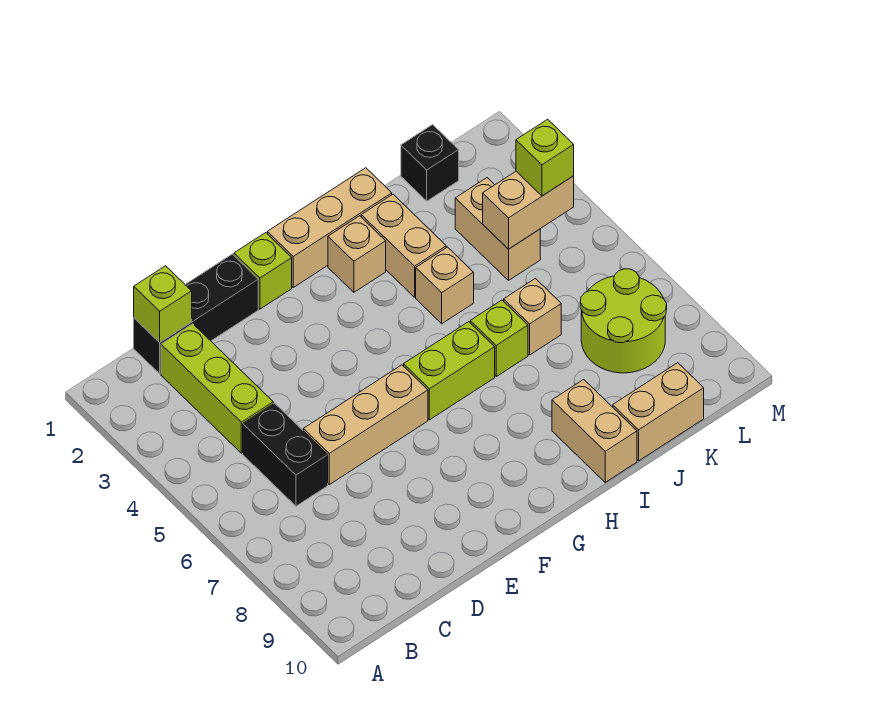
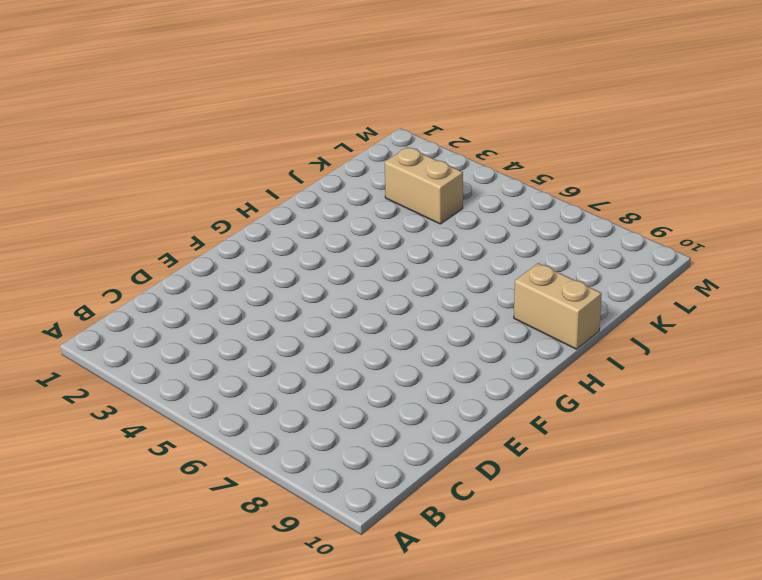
none -> black brick C1:E1 level 1
none -> lime brick C2:C4 level 1
none -> black brick C5:C6 level 1

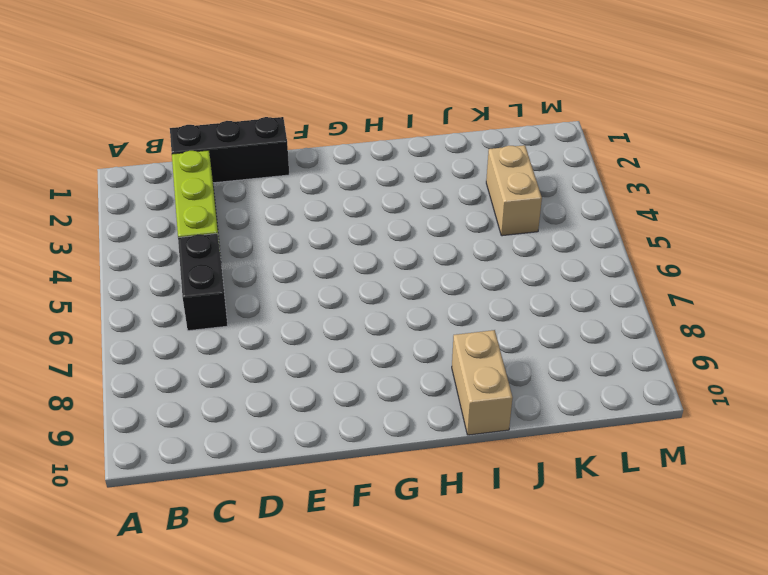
none -> tan brick D6:F6 level 1
none -> lime brick F1 level 1
none -> tan brick G1:I1 level 1

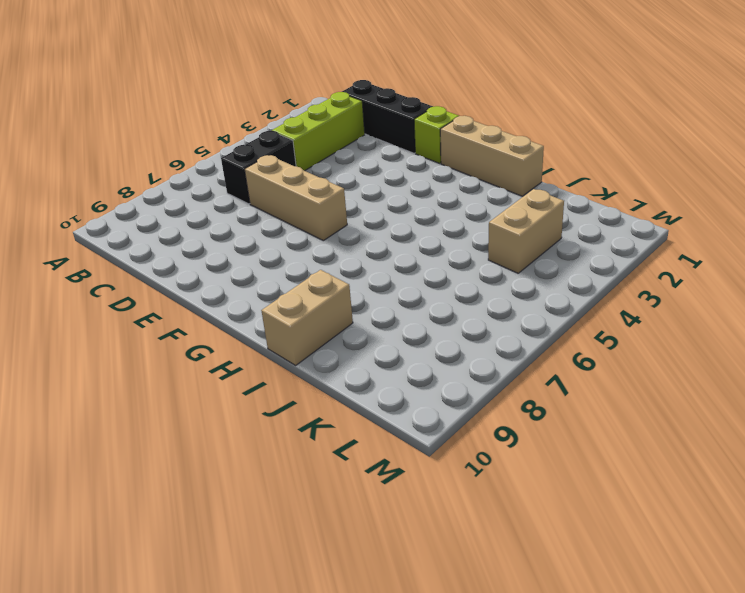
none -> lime brick G6:H6 level 1
none -> tan brick H2 level 1
none -> tan brick I2:I3 level 1

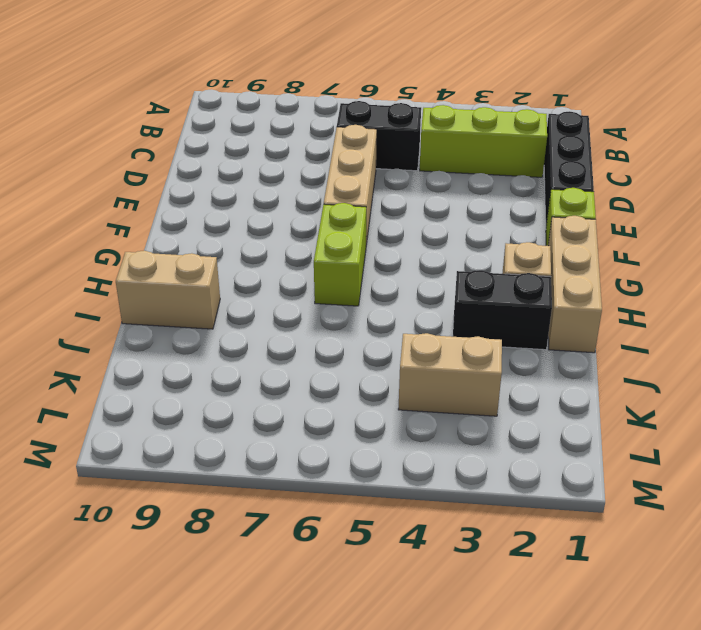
black brick I2:I3 level 1 -> tan brick I2:I3 level 1
none -> tan brick I4 level 1
none -> lime brick I6 level 1
none -> tan brick J6 level 1

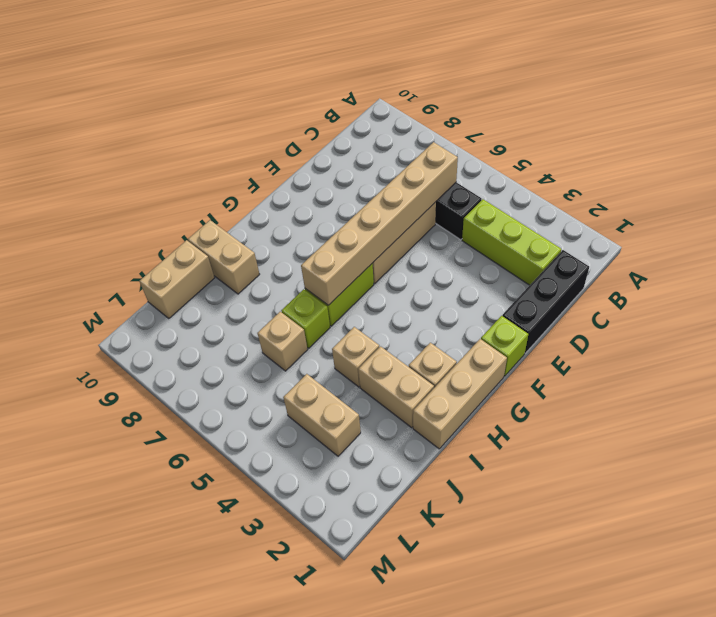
tan brick C6:H6 level 2 -> none
none -> black brick K1 level 1
none -> lime round brick K7:L8 level 1
none -> lime brick C1 level 2

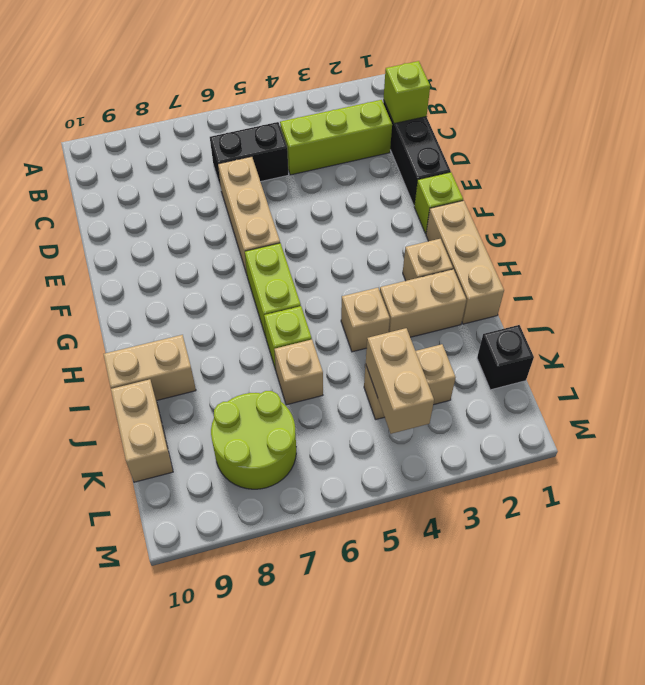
none -> lime brick L4 level 3

